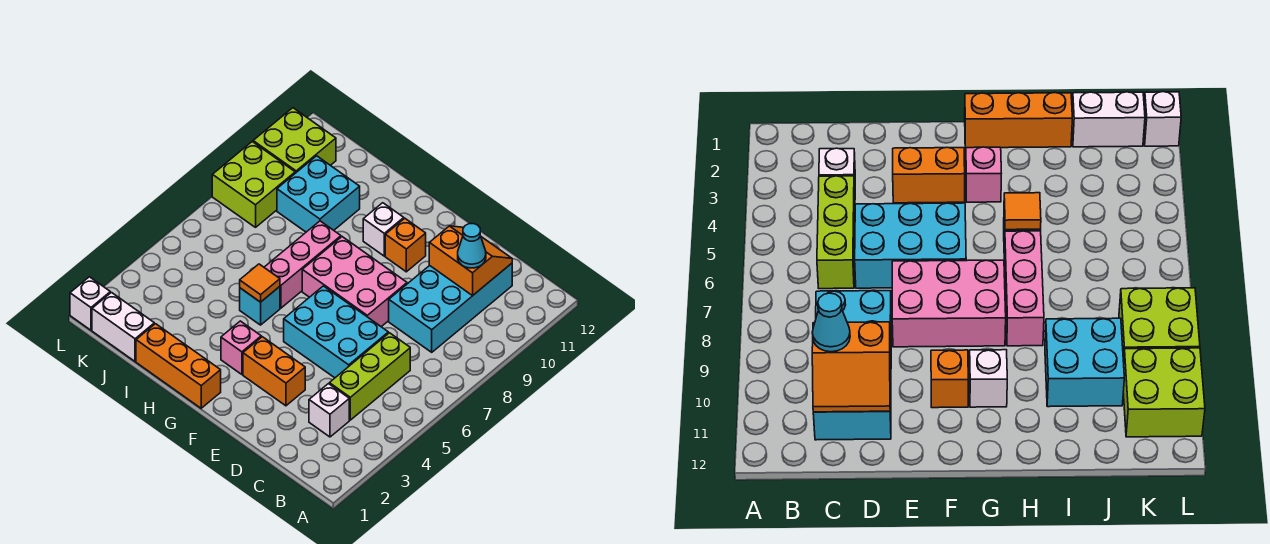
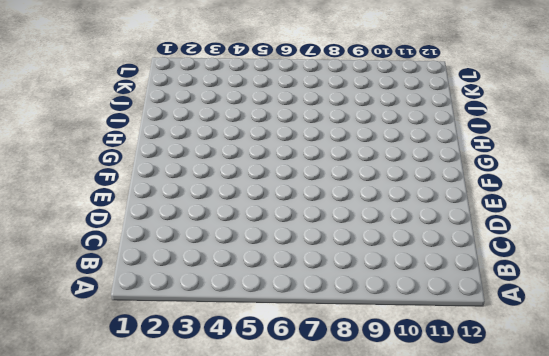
none -> white brick C3 level 1
none -> lime brick C4:C6 level 1
none -> cyan brick C8:D11 level 1

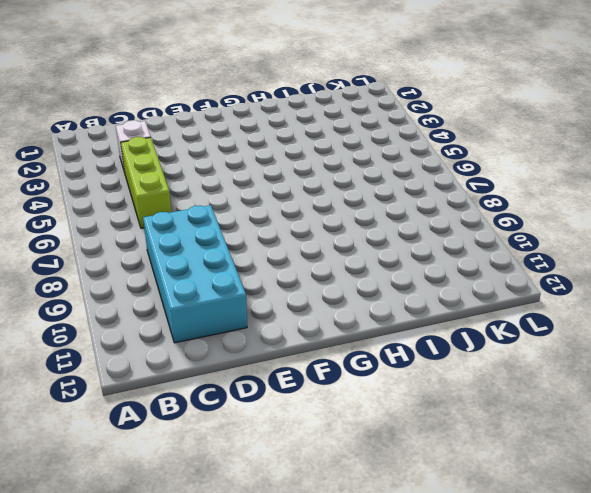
none -> cyan brick D5:F6 level 1
none -> orange brick E3:F3 level 1
none -> pink brick E7:G8 level 1

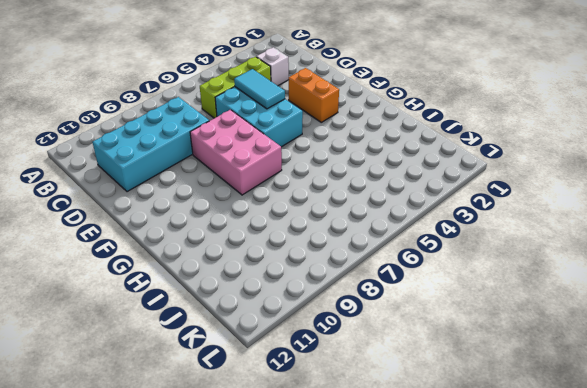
cyan tile D5:E5 level 2 -> none
none -> orange brick F10 level 1
none -> orange brick G1:I1 level 1
none -> pink brick G3 level 1

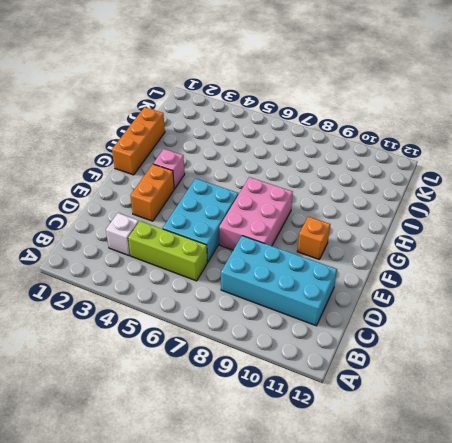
none -> white brick G10 level 1
none -> cyan brick H5 level 1
none -> pink brick H6:H8 level 1

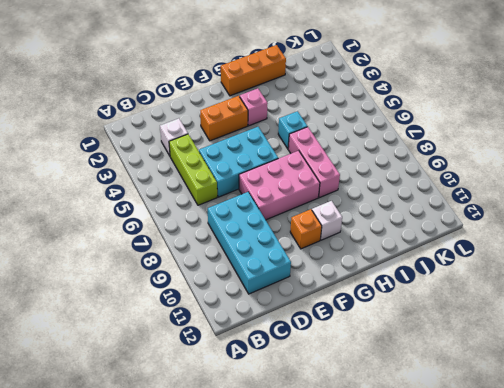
none -> cyan brick I9:J10 level 1
none -> white brick J1:K1 level 1
none -> lime brick K8:L9 level 1

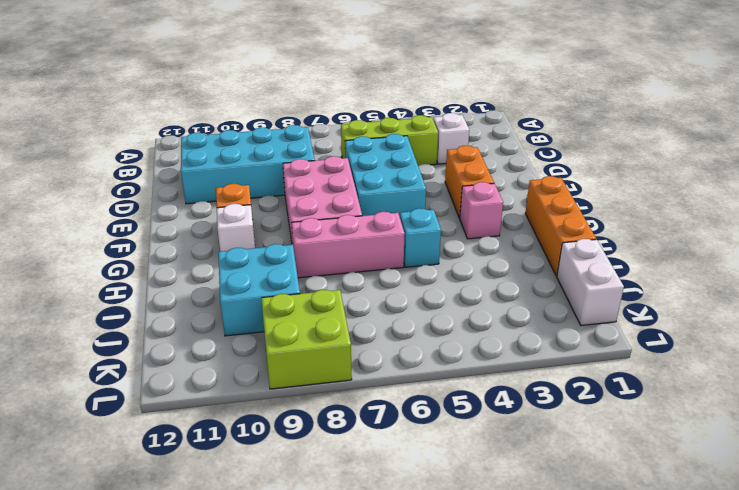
none -> lime brick K10:L11 level 1
none -> white brick L1 level 1
none -> orange slope C10:D11 level 2 top 10

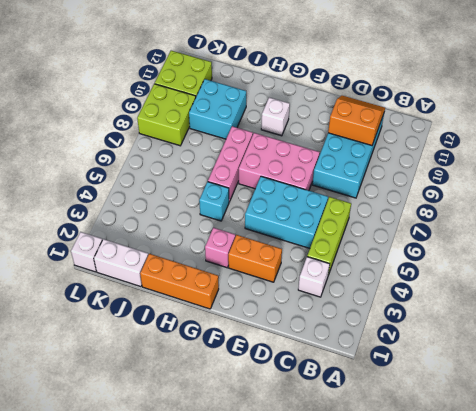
none -> orange brick F10 level 1
none -> orange tile H5 level 2
none -> cyan cone C10 level 3

